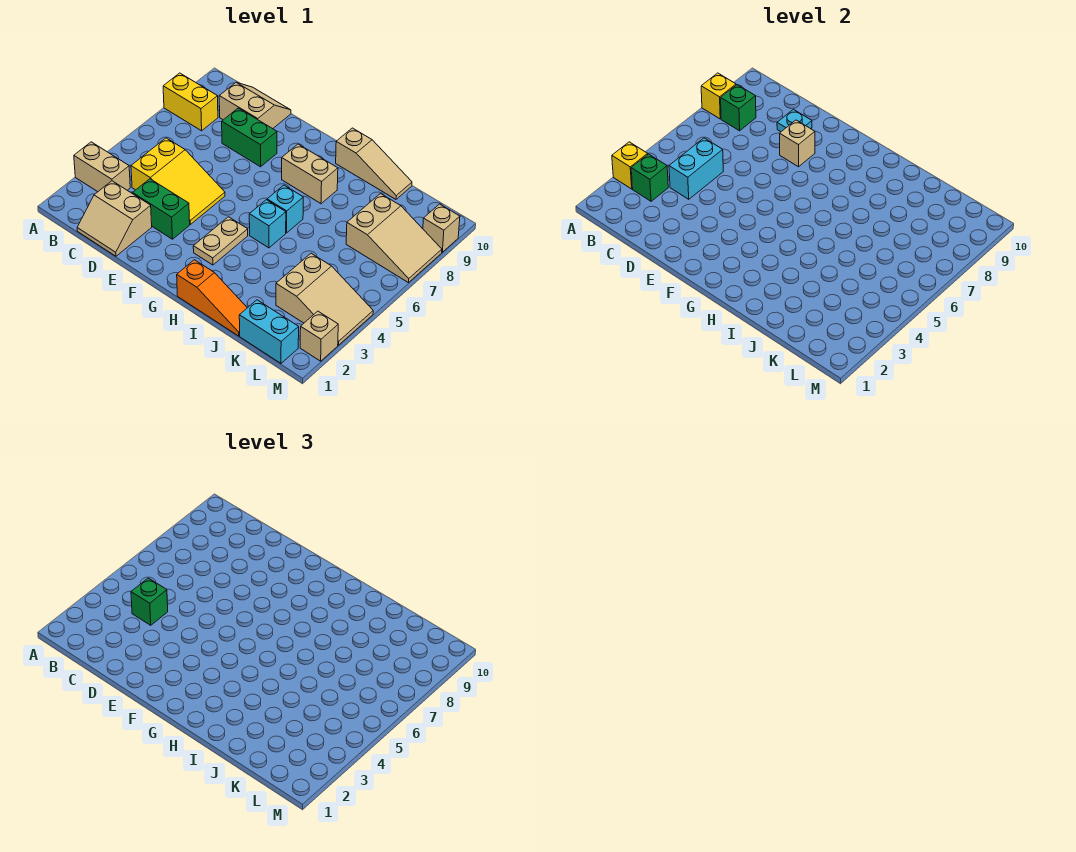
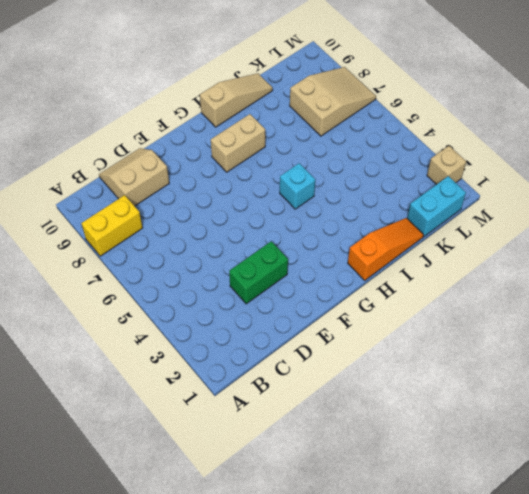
none -> tan brick A3:B3 level 1
none -> tan slope C1:D2 level 1 top 2
none -> yellow slope C4:E5 level 1 top C

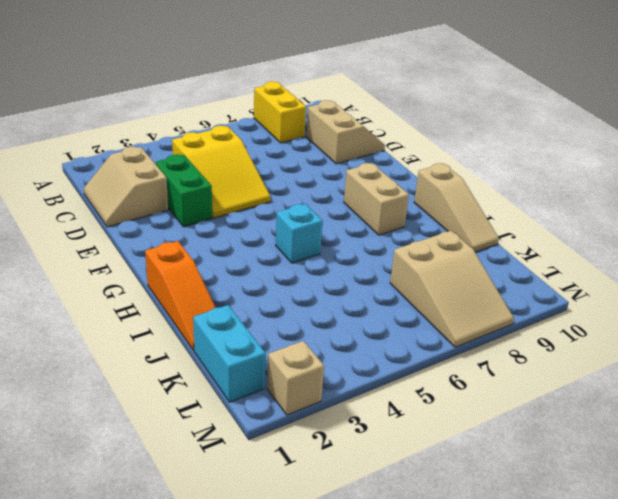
none -> tan brick A3:B3 level 1
none -> green brick D8:E8 level 1
none -> tan plate G3:G4 level 1

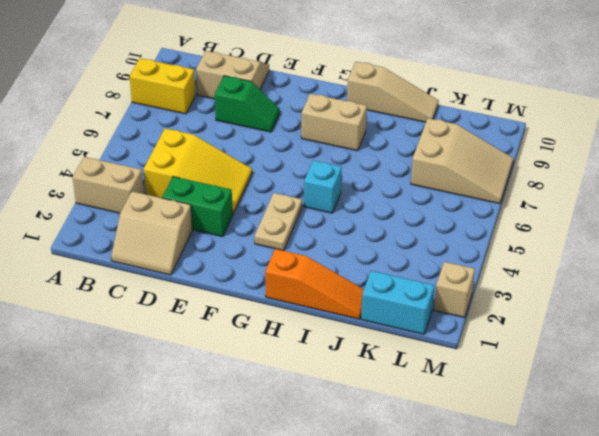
green slope D8:E8 level 1 top D -> green brick D8:E8 level 1
none -> cyan brick H6 level 1
none -> tan slope K3:M4 level 1 top K
none -> tan brick M9 level 1

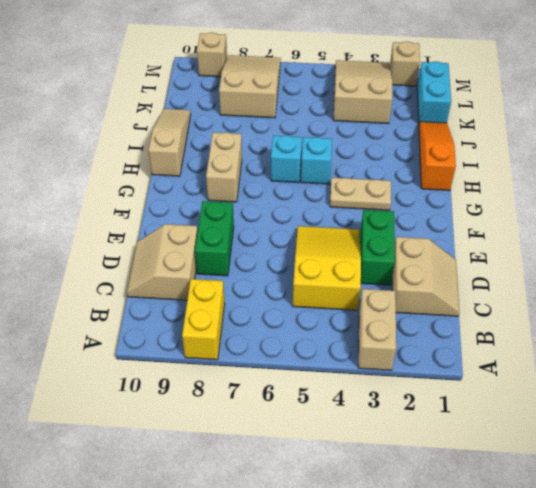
none -> yellow brick A3 level 2
none -> yellow brick A8 level 2
none -> green brick B3 level 2

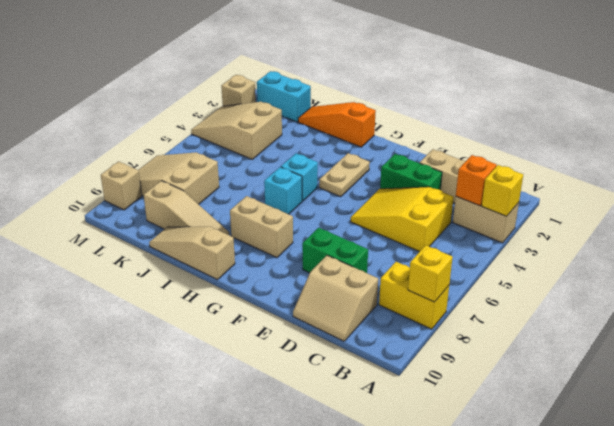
orange brick B3 level 2 -> green brick B3 level 2
tan slope I9:K9 level 1 top K -> none
none -> green brick B8 level 2
none -> cyan brick C4:C5 level 2
none -> cyan plate D9 level 2

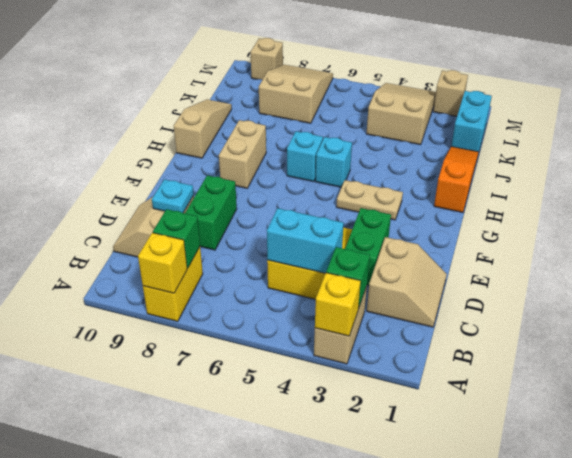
none -> tan brick E8 level 2
none -> green brick C4 level 3

